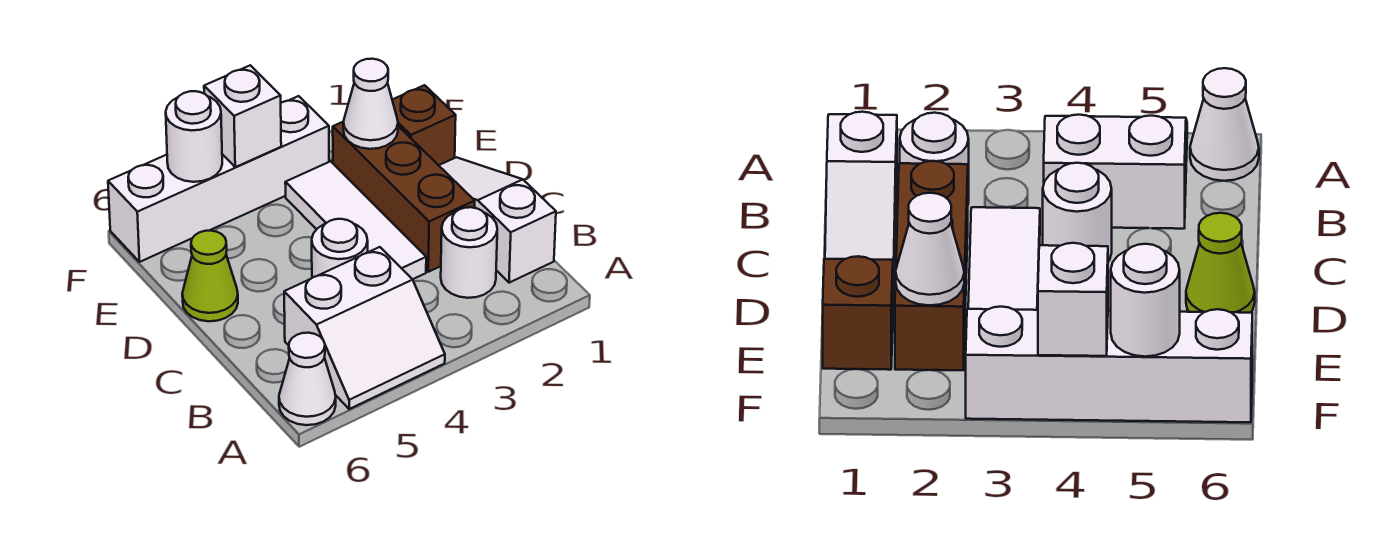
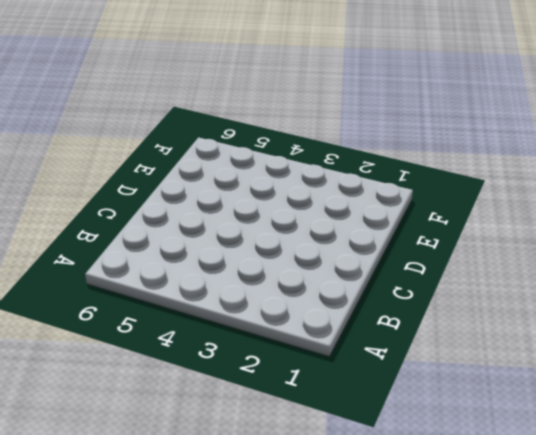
none -> white slope A4:B5 level 1 top B
none -> white cone A6 level 1
none -> white slope B1:D1 level 1 top B

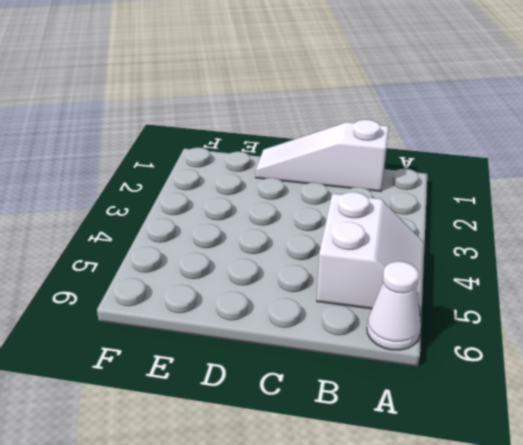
none -> white round brick B2 level 1
none -> brown brick C2:E2 level 1
none -> white tile C3:E3 level 1

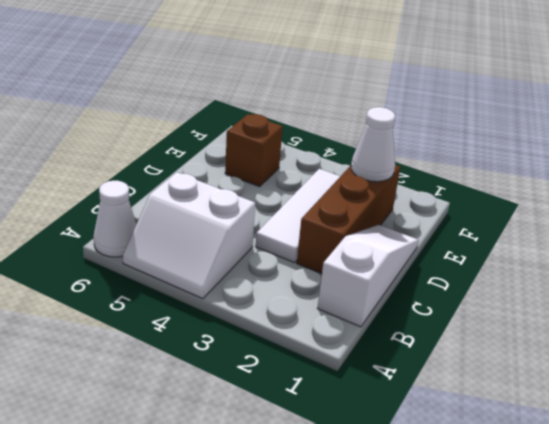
brown brick E5 level 1 -> brown brick E1 level 1
none -> white round brick B2 level 1
none -> white round brick C4 level 1
none -> lime cone D6 level 1

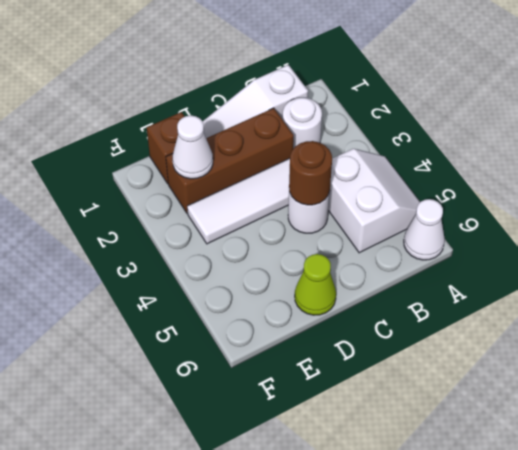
brown round brick C4 level 2 -> none
none -> white brick F3:F6 level 1
none -> white brick F4 level 2
none -> white round brick F5 level 2

